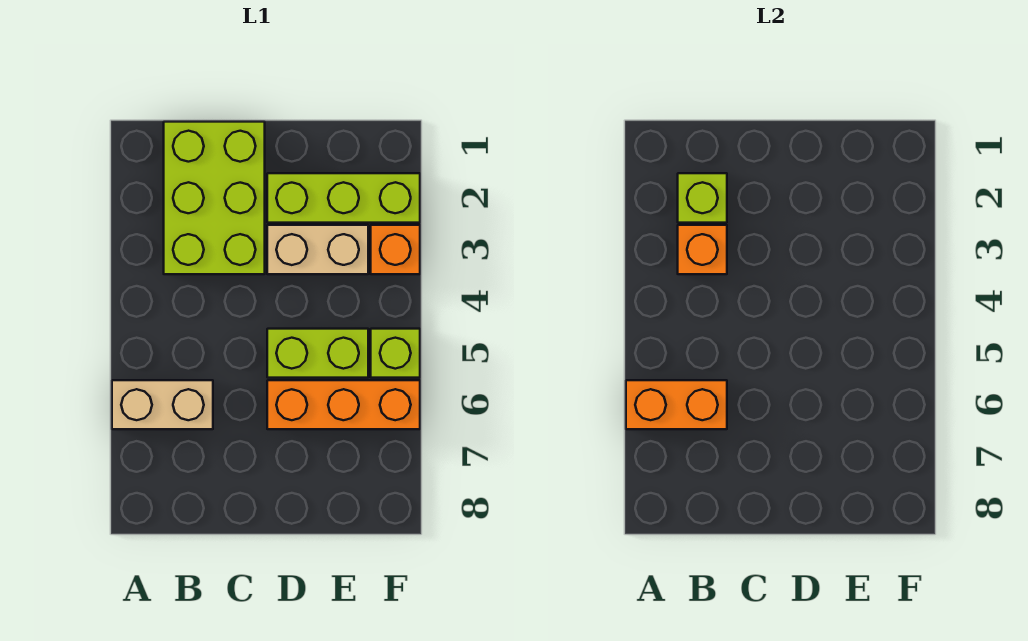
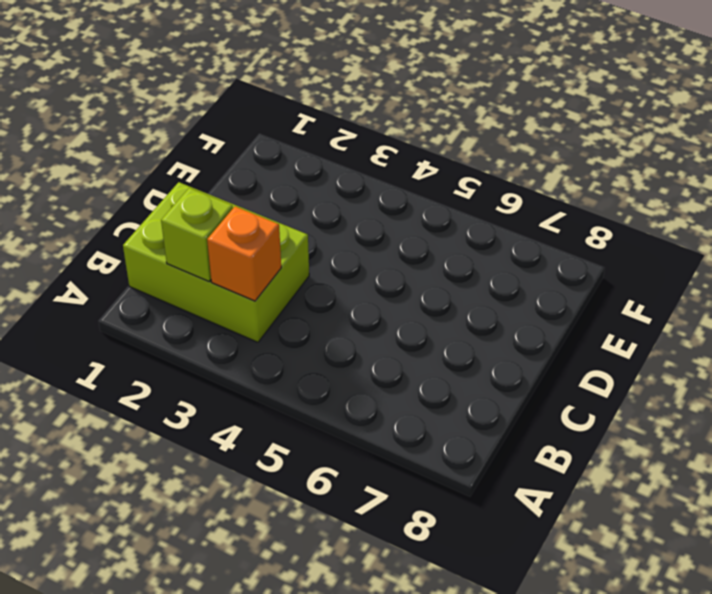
none -> tan brick A6:B6 level 1
none -> lime brick D2:F2 level 1

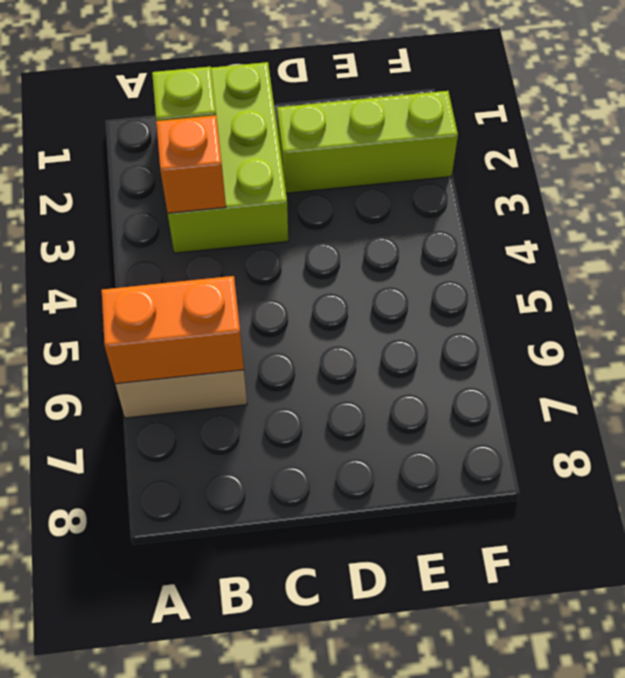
none -> tan brick D3:E3 level 1
none -> lime brick D5:E5 level 1

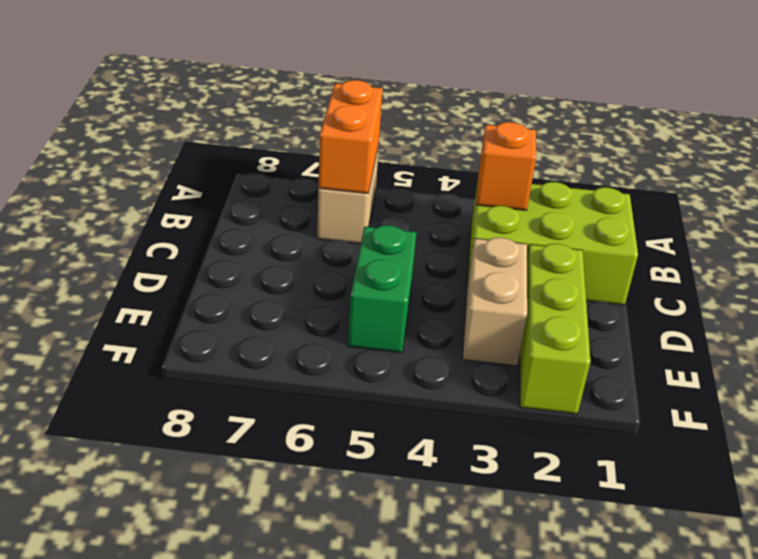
green brick D5:E5 level 1 -> lime brick D5:E5 level 1
none -> orange brick D6:F6 level 1
none -> orange brick F3 level 1

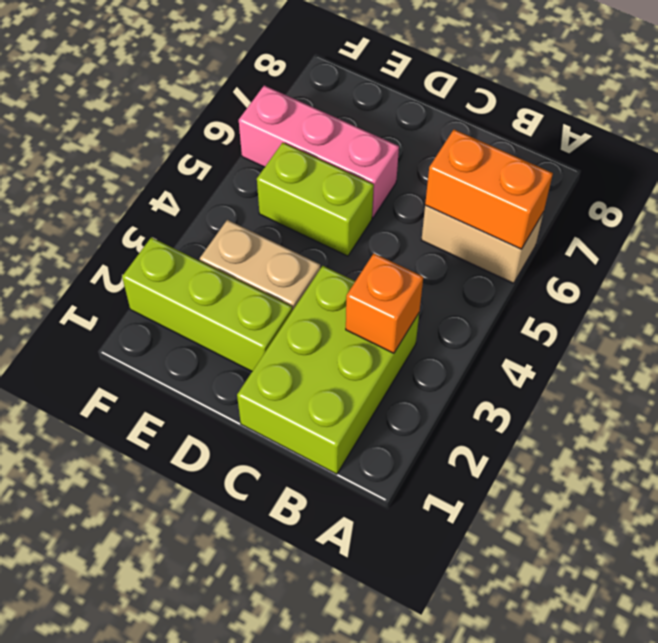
pink brick D6:F6 level 1 -> orange brick D6:F6 level 1
none -> orange brick F3 level 1
none -> lime brick F5 level 1

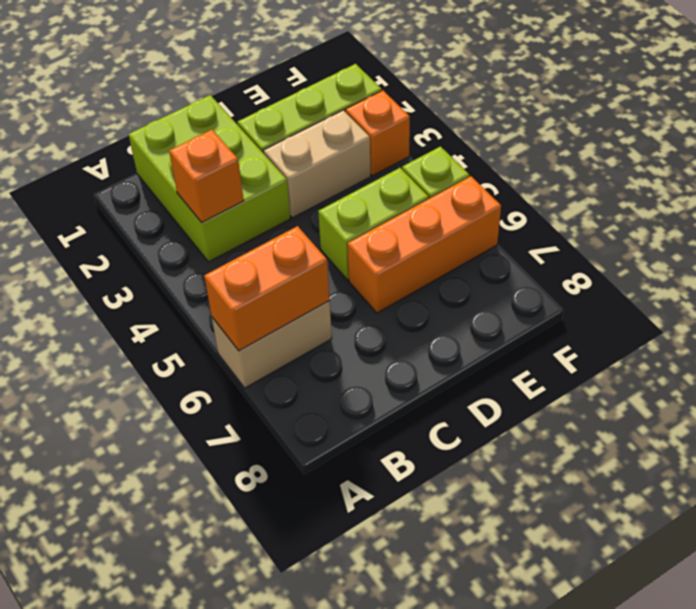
none -> lime brick B2 level 2

